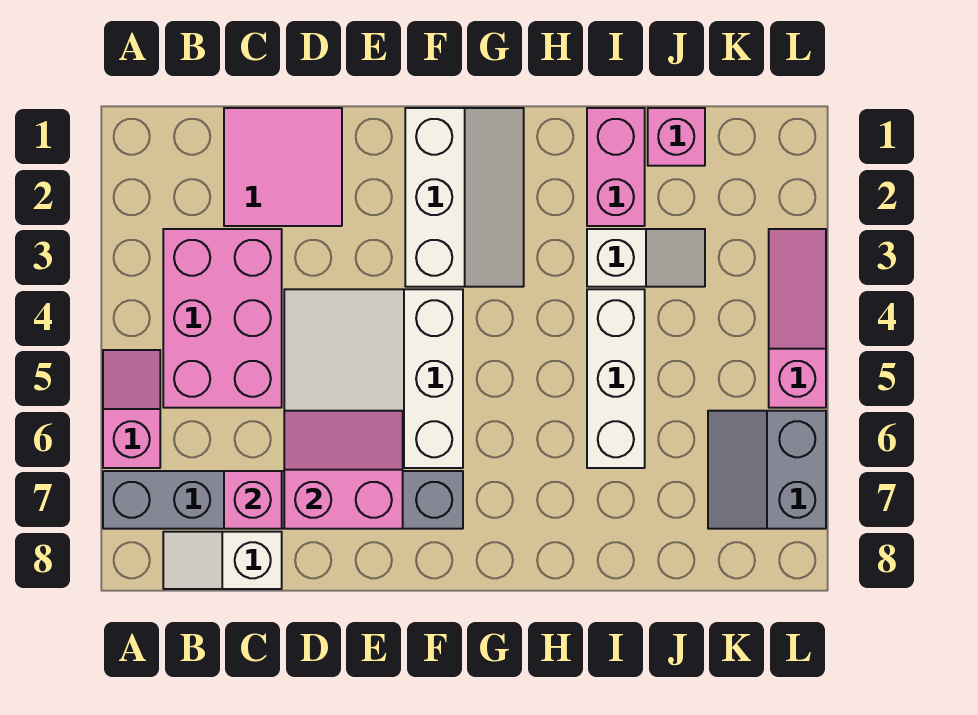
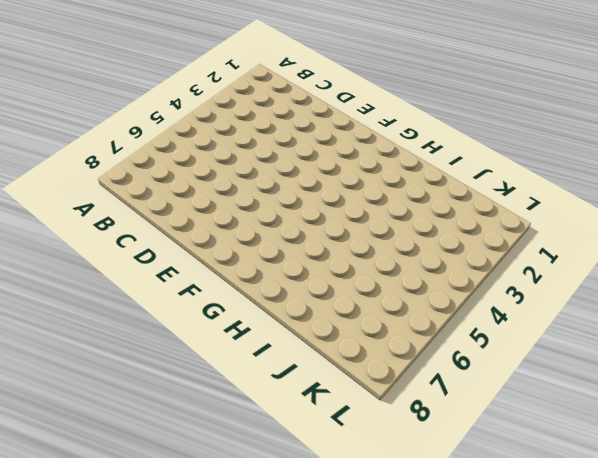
none -> pink slope A5:A6 level 1 top 6
none -> grey brick A7:F7 level 1
none -> pink brick B3:C5 level 1

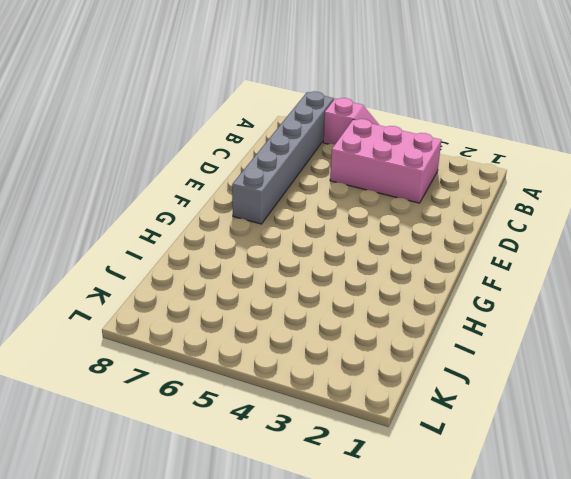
none -> white slope B8:C8 level 1 top C
none -> pink tile C1:D2 level 1
none -> white slope D4:F6 level 1 top F

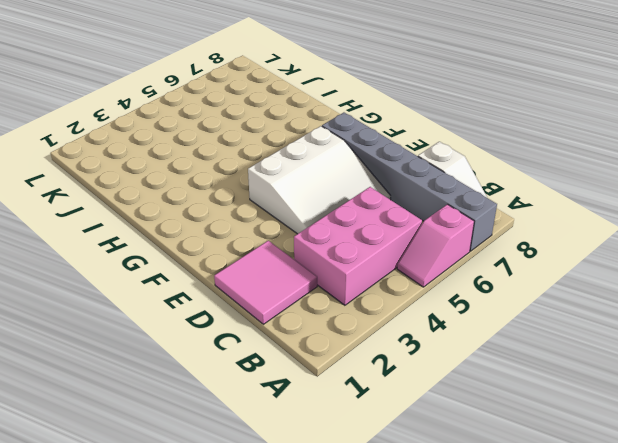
none -> white slope F1:G3 level 1 top F
none -> pink brick I1:I2 level 1
none -> white slope I3:J3 level 1 top I

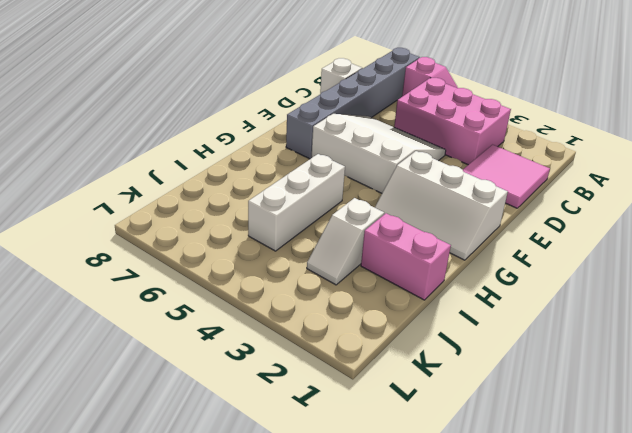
white brick H5:J5 level 1 -> white brick I4:I6 level 1
none -> pink brick J1 level 1
none -> grey slope K6:L7 level 1 top L
none -> pink slope L3:L5 level 1 top 5

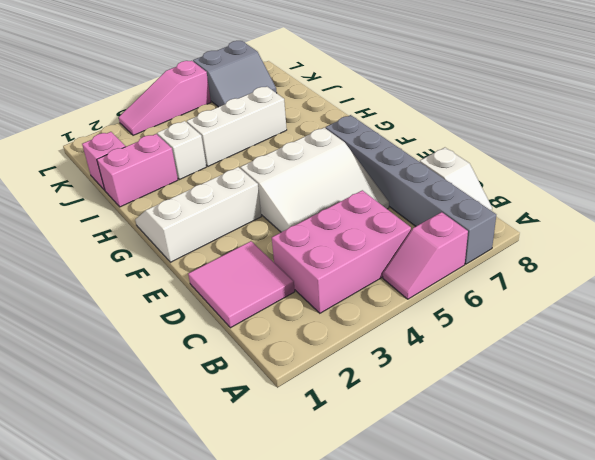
none -> pink brick C7 level 2
none -> pink slope D6:E7 level 2 top 7

